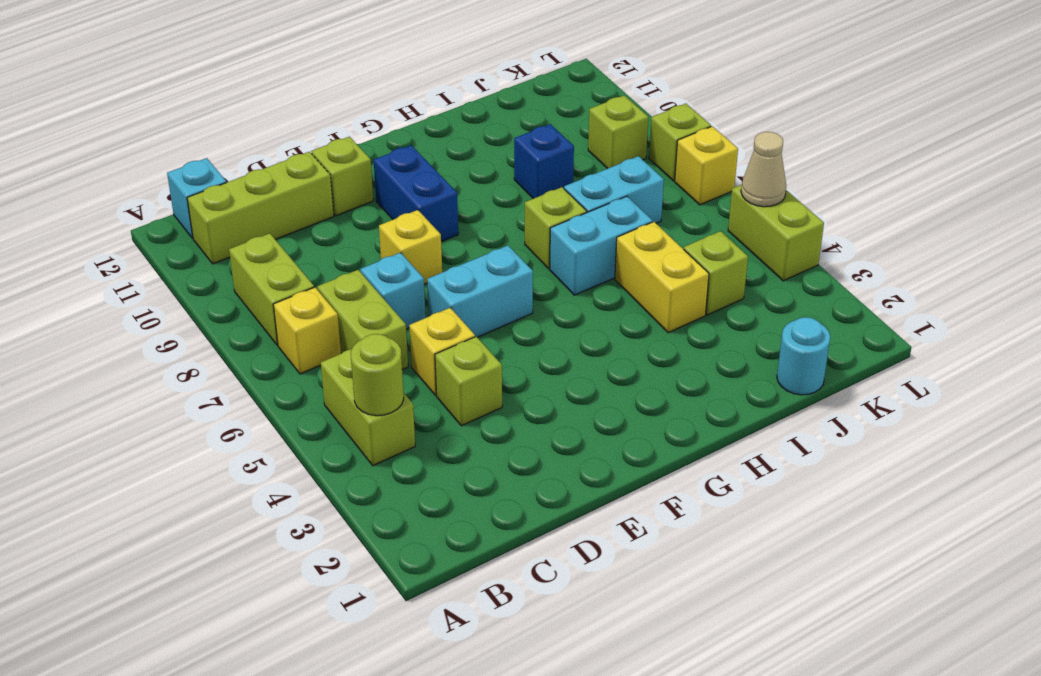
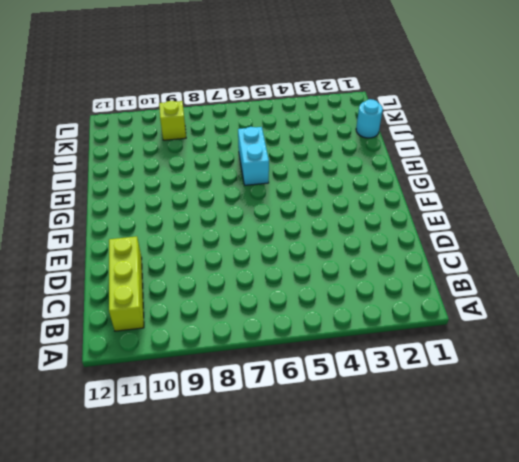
none -> lime brick B4:B5 level 1
none -> yellow brick B7 level 1
none -> lime brick B8:B9 level 1

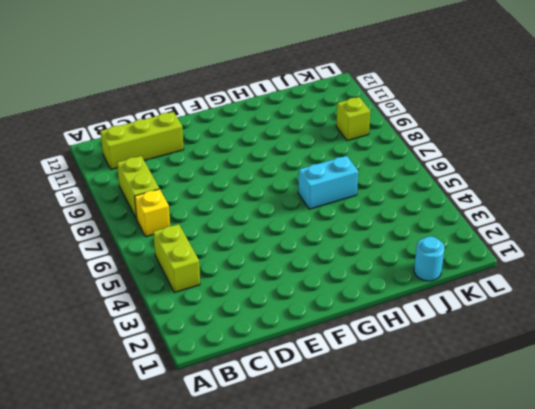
none -> cyan brick B12 level 1
none -> lime brick C6:C7 level 1
none -> lime brick D4 level 1

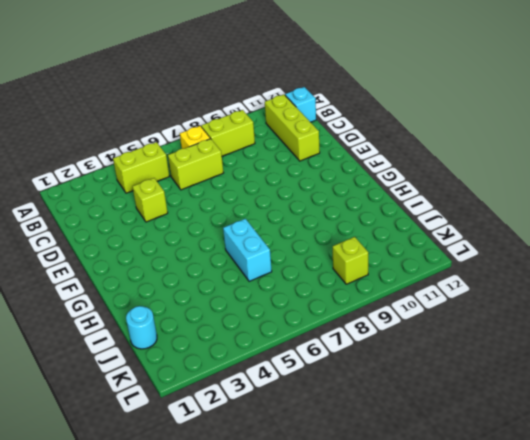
none -> yellow brick D5 level 1
none -> cyan brick D7 level 1
none -> cyan brick E6:F6 level 1

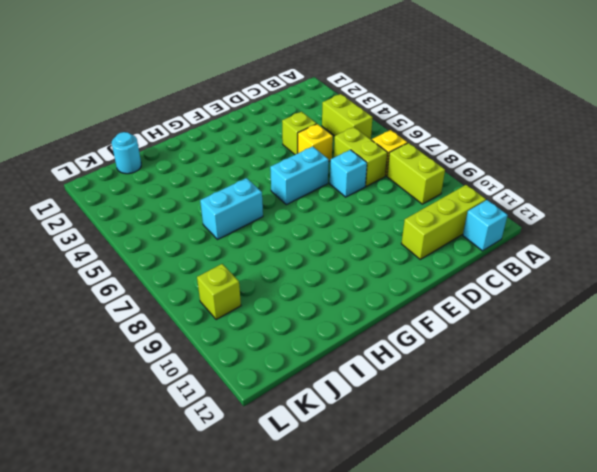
none -> yellow brick E8 level 1
none -> lime brick E11 level 1
none -> blue brick F9:F10 level 1

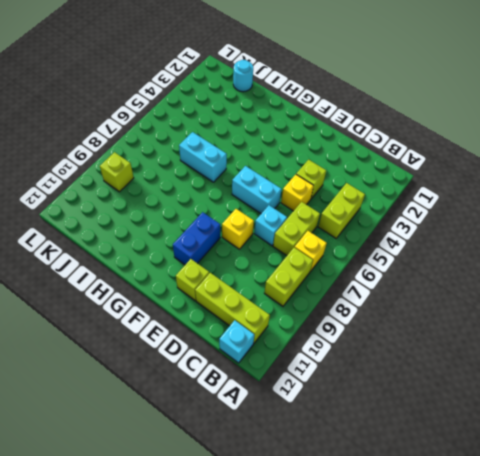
none -> lime brick H7 level 1
none -> yellow brick I4:I5 level 1
none -> cyan brick I7:J7 level 1

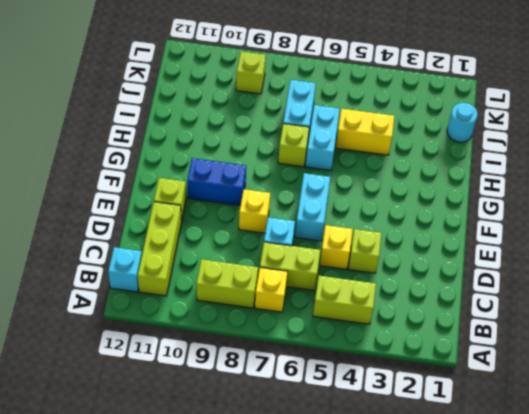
none -> blue brick I9 level 1
none -> lime brick J4 level 1
none -> lime brick L4:L5 level 1

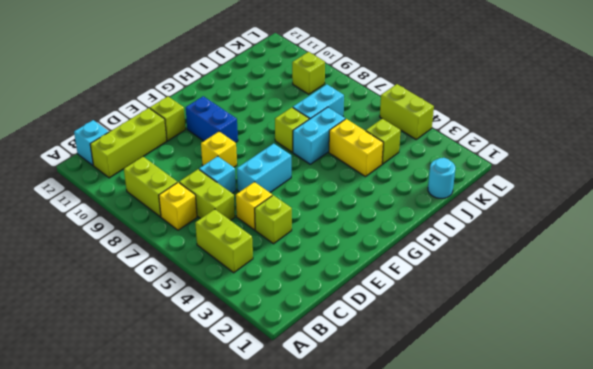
none -> blue brick I9 level 1
none -> yellow brick L7 level 1
none -> lime brick L8 level 1

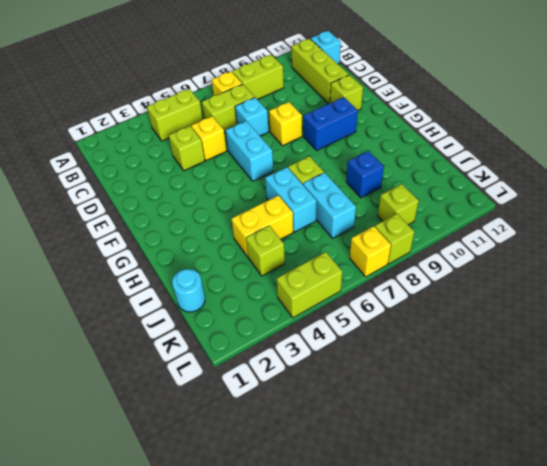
none -> lime round brick B4 level 2
none -> tan cone L5 level 2

